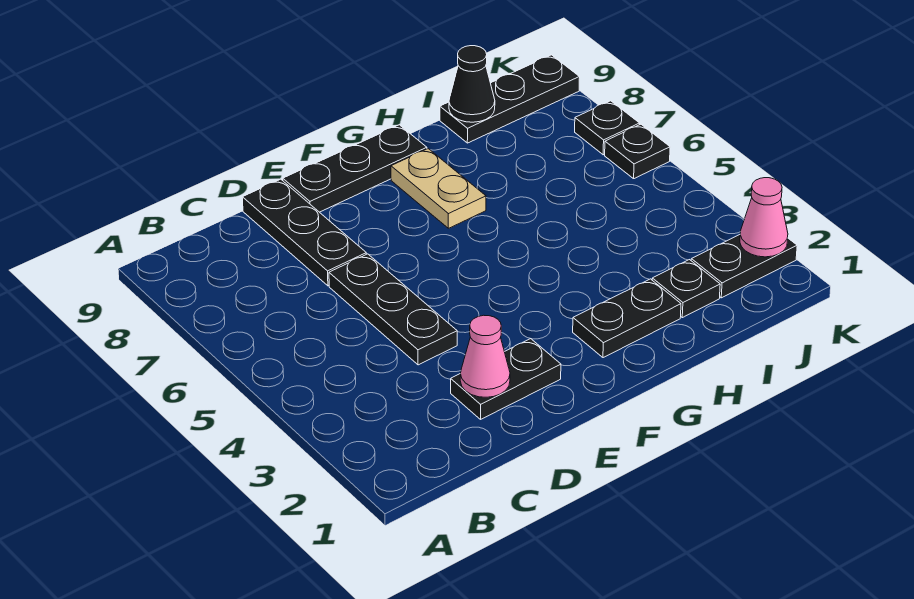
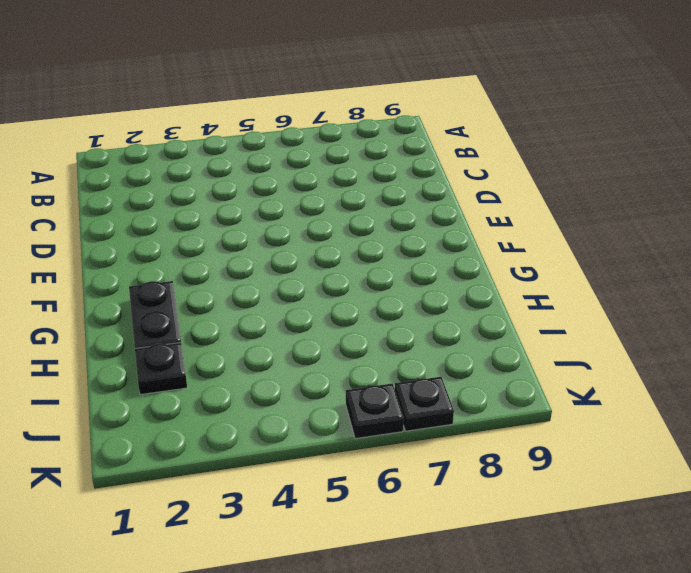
none -> black plate D2:E2 level 1
none -> black plate D4:D6 level 1
none -> black plate D7:D9 level 1

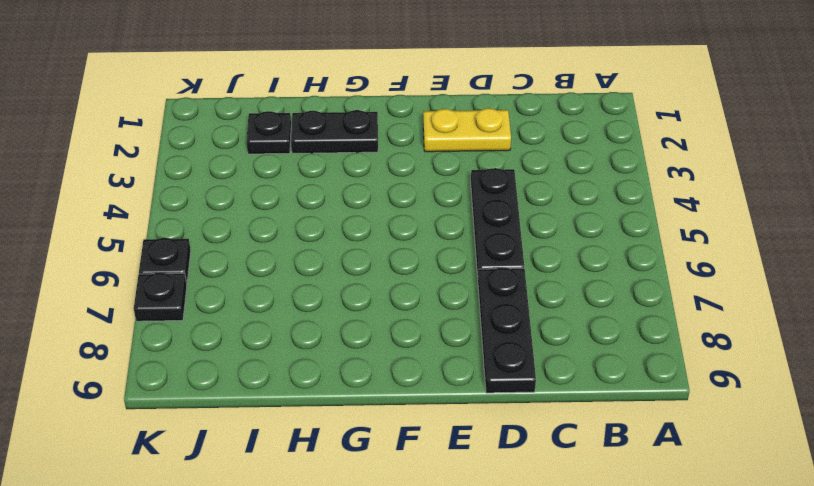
yellow plate D2:E2 level 1 -> black plate D2:E2 level 1
none -> black plate E9:G9 level 1
none -> tan plate G7:G8 level 1
none -> black plate I9:K9 level 1

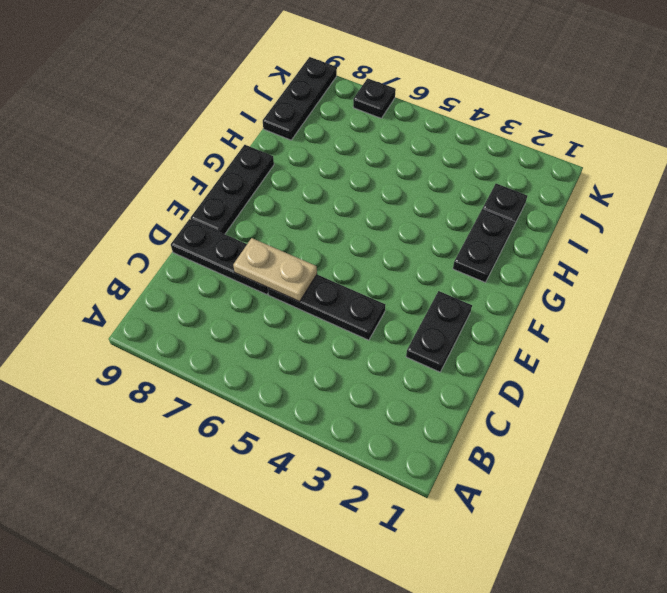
tan plate D6:D7 level 2 -> tan plate G7:G8 level 1
none -> black plate J2:K2 level 1
none -> black plate K6 level 1
none -> pink cone D2 level 2

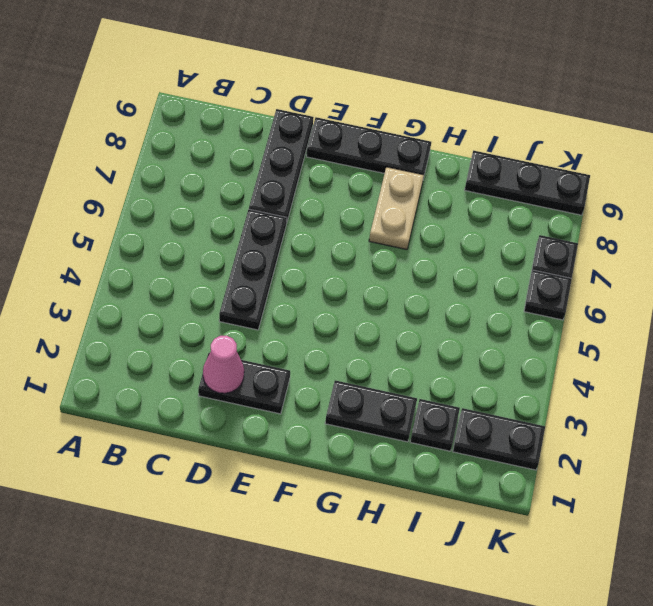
none -> black cone I9 level 2
none -> pink cone K2 level 2

